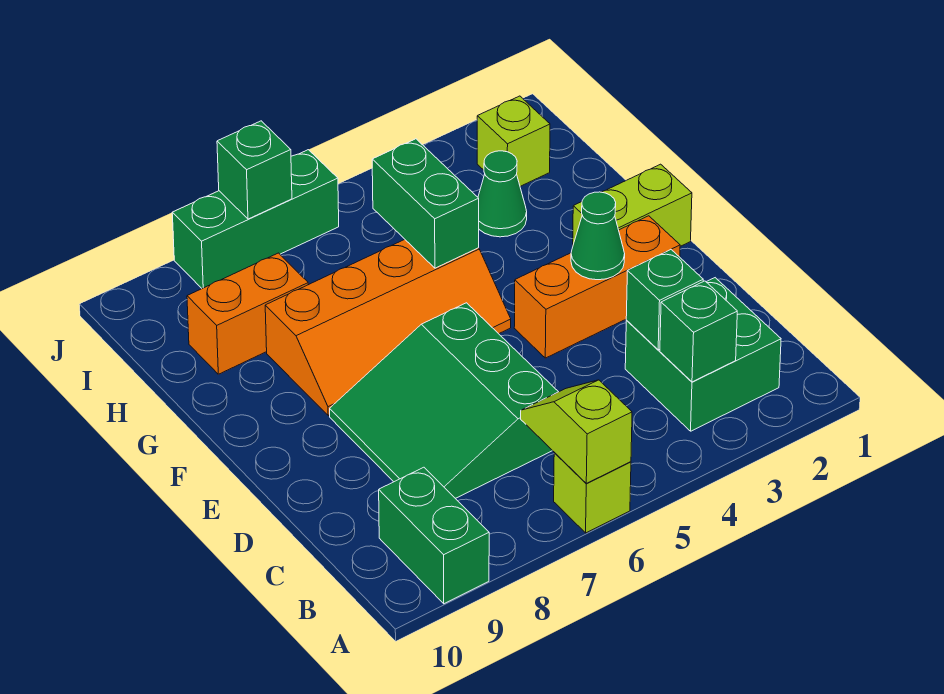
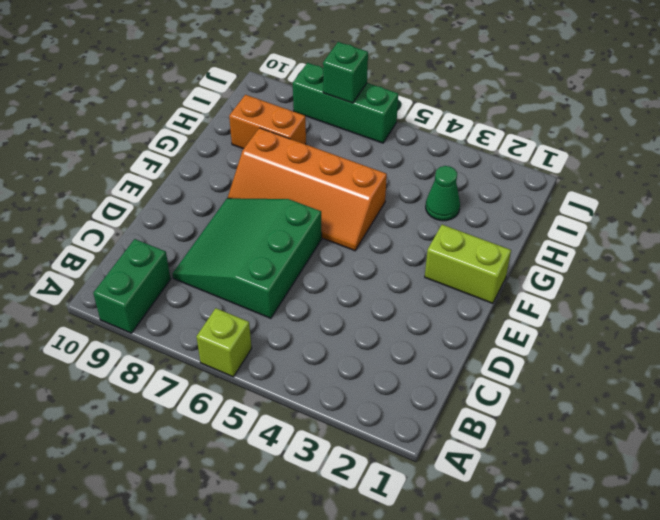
none -> green brick B2:C3 level 1
none -> orange brick E2:E4 level 1
none -> lime brick I2 level 1

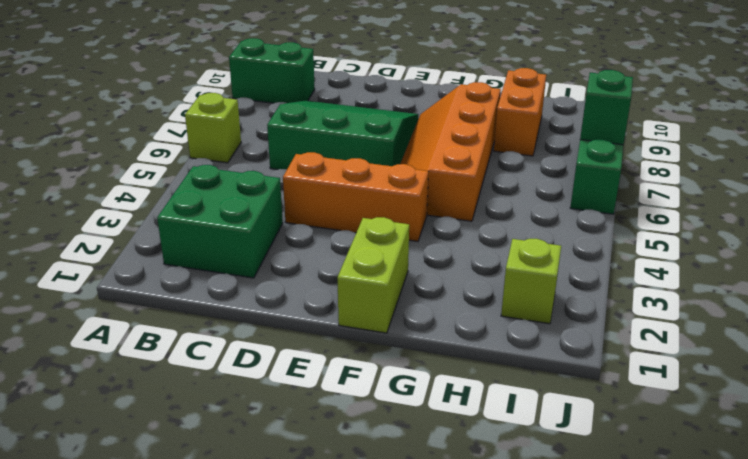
orange brick D4:F4 level 1 -> orange brick E2:E4 level 1
none -> green cone H3 level 1
none -> lime slope A6:B6 level 2 top A
none -> green brick B3 level 2

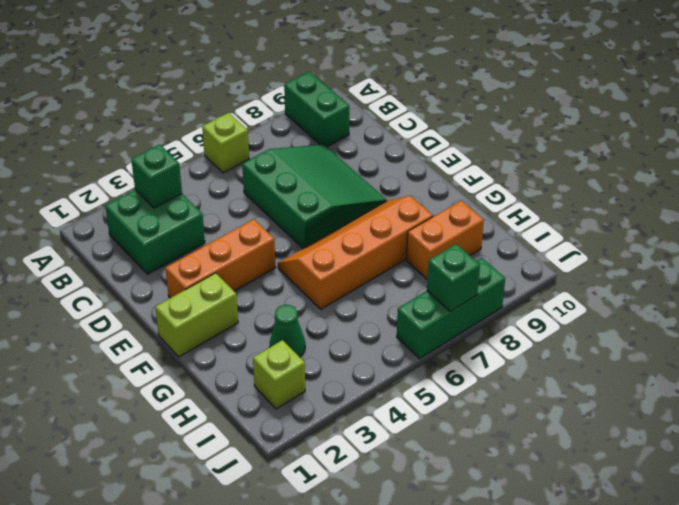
none -> lime slope A6:B6 level 2 top A
none -> green brick C3 level 2
none -> green cone E3 level 2

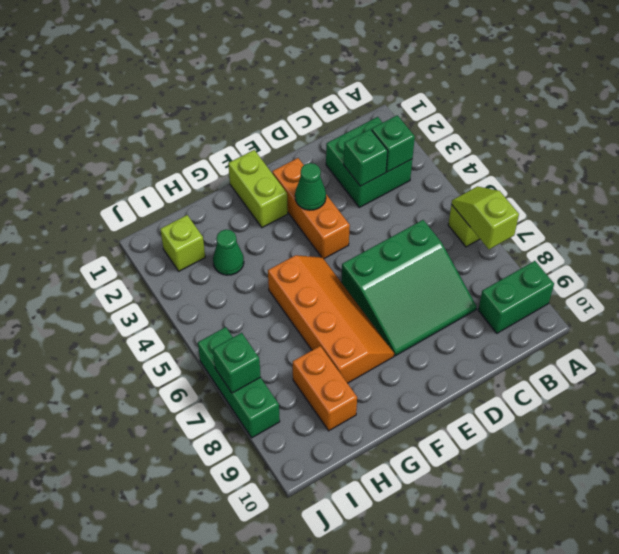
lime slope A6:A7 level 2 top 7 -> lime slope A6:B6 level 2 top A
none -> green brick G5:H5 level 2

